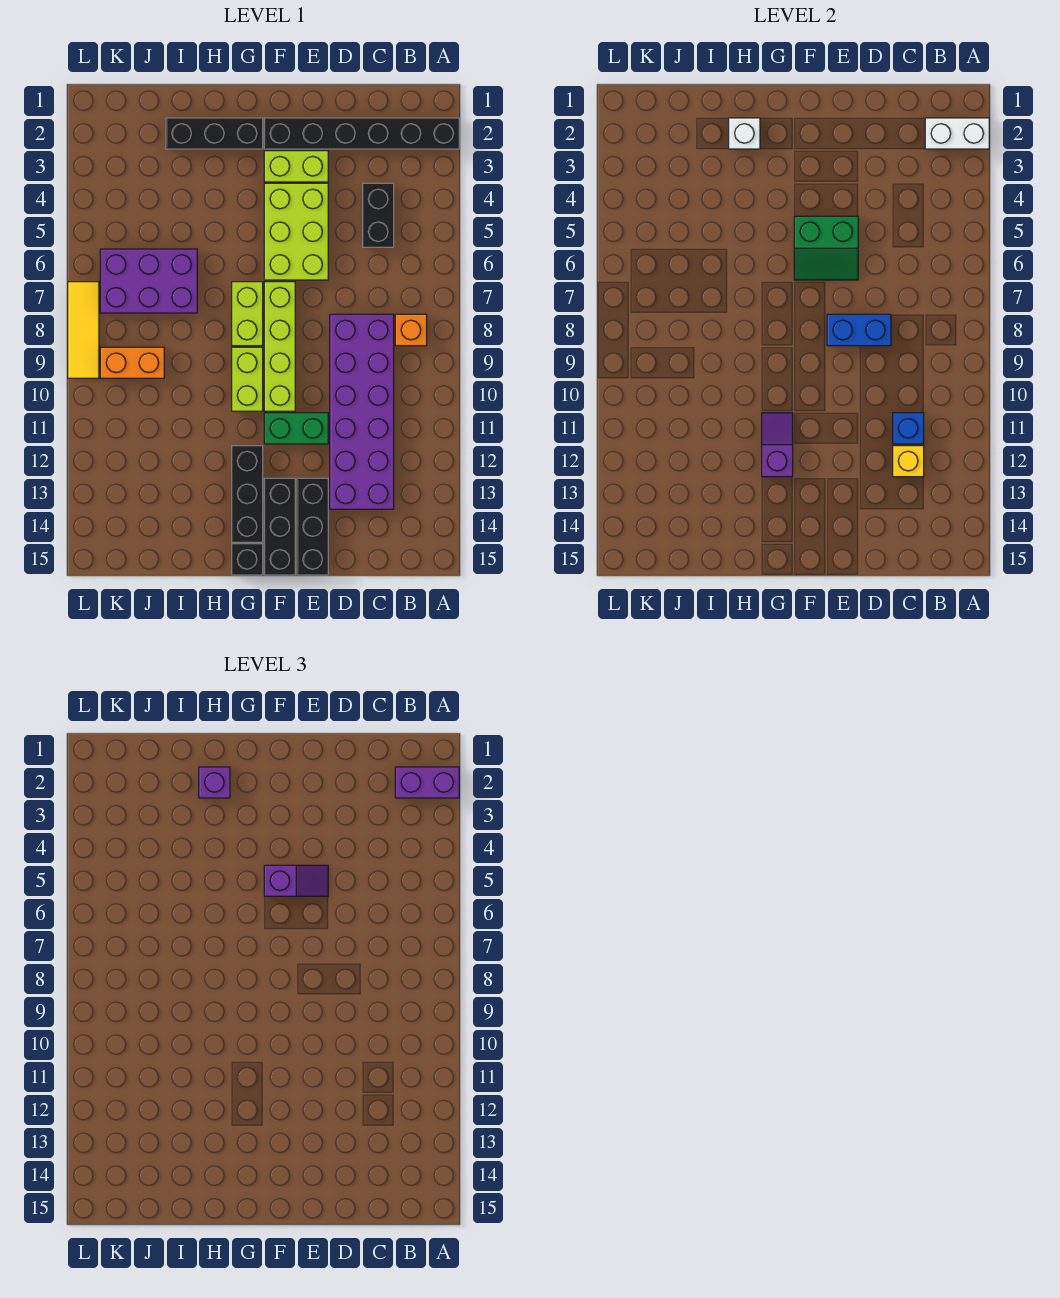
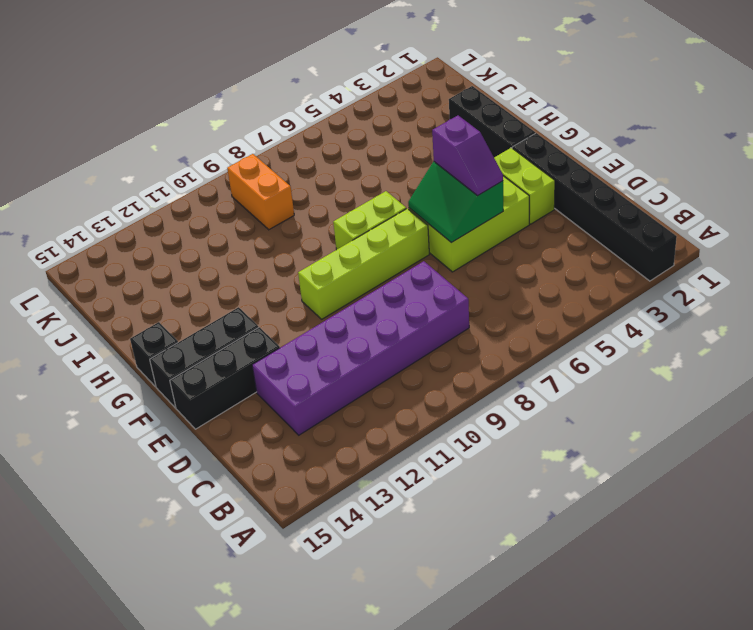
none -> orange brick B8 level 1
none -> black brick C4:C5 level 1
none -> green brick E11:F11 level 1

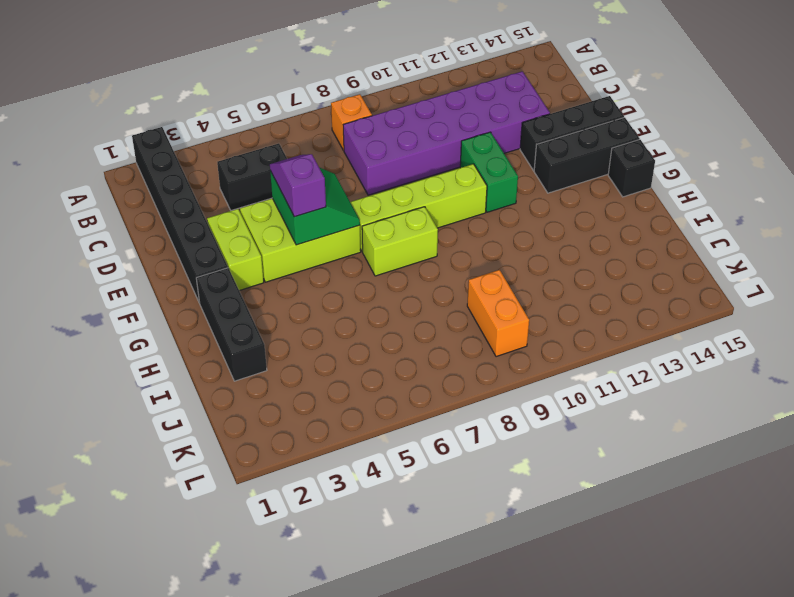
none -> lime brick G9:G10 level 1
none -> black brick G12:G14 level 1
none -> purple brick I6:K7 level 1

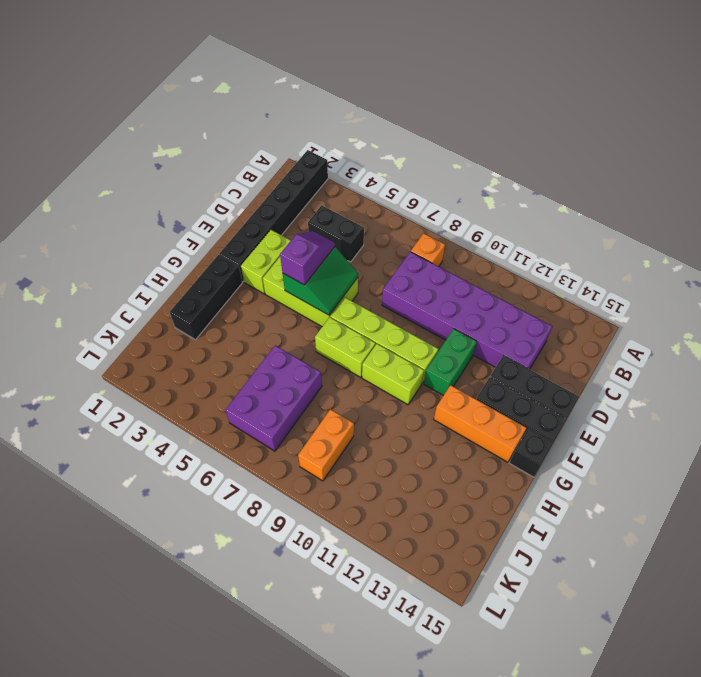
orange brick G12:G14 level 1 -> black brick G12:G14 level 1
none -> yellow tile L7:L9 level 1
none -> white brick A2:B2 level 2
none -> blue brick C11 level 2

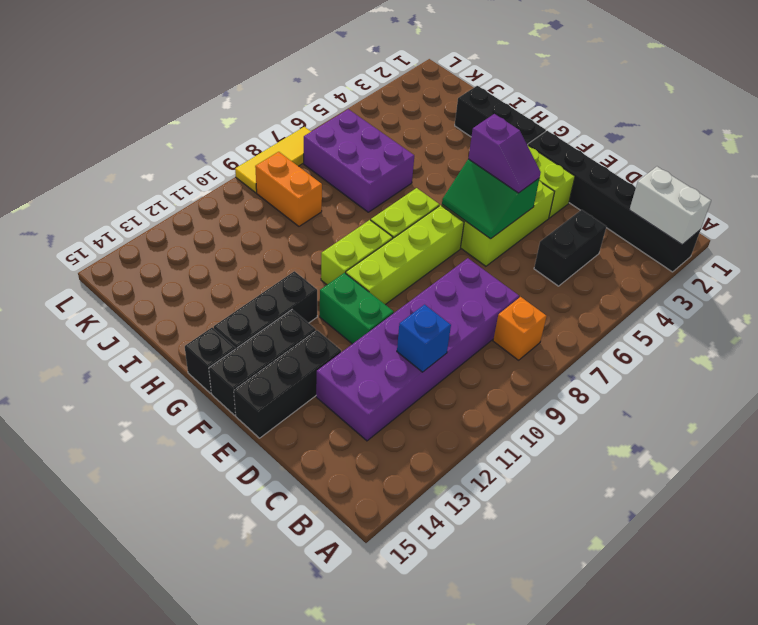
none -> yellow brick C12 level 2
none -> blue brick D8:E8 level 2
none -> purple slope G11:G12 level 2 top 12

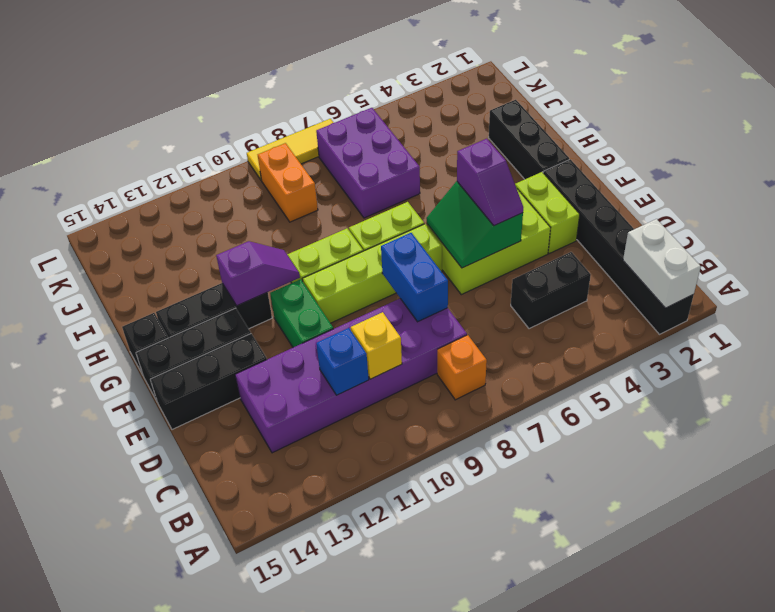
yellow brick C10 level 2 -> yellow brick C12 level 2
none -> white brick H2 level 2
none -> purple brick A2:B2 level 3
none -> purple brick H2 level 3

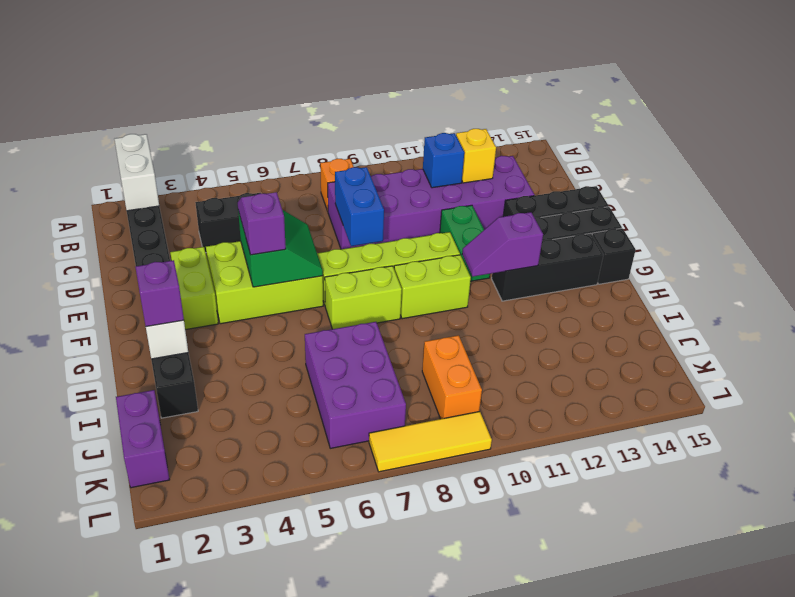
purple brick J1:K1 level 1 -> purple brick A2:B2 level 3

